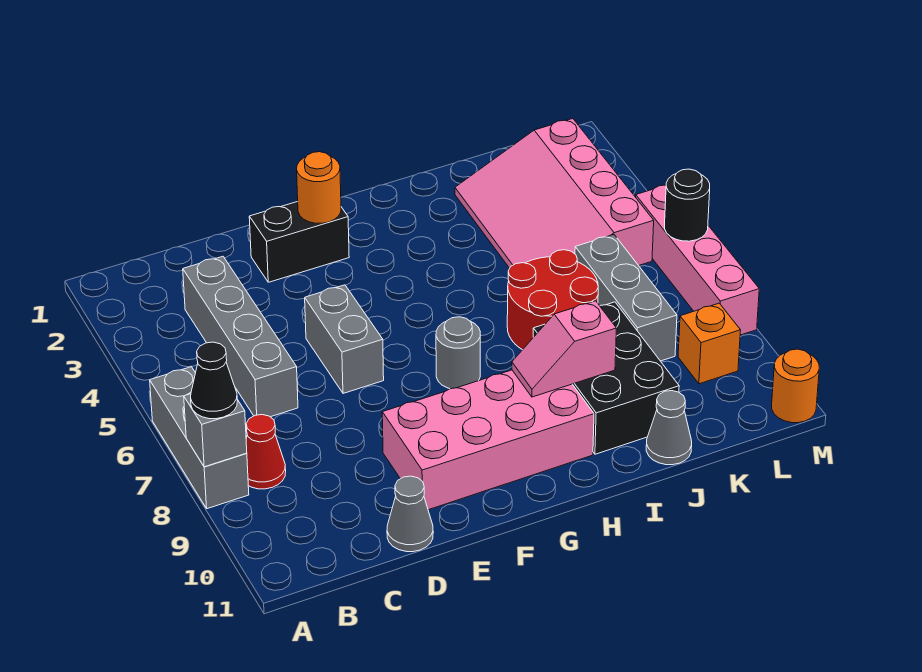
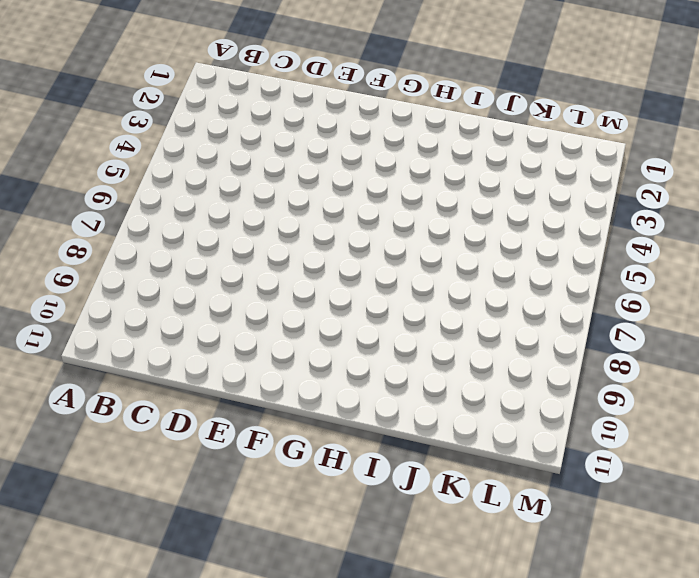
none -> grey brick A6:A8 level 1
none -> red cone B8 level 1
none -> grey brick C3:C6 level 1

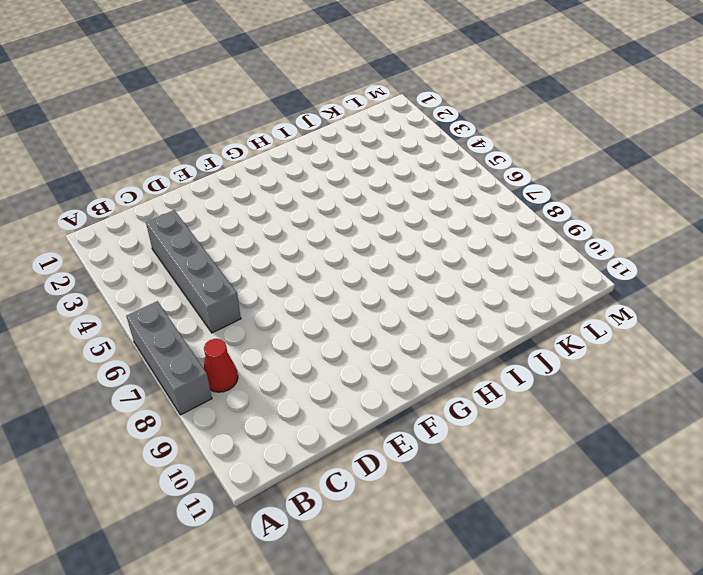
none -> grey cone D11 level 1
none -> black brick E2:F2 level 1
none -> grey brick E5:E6 level 1

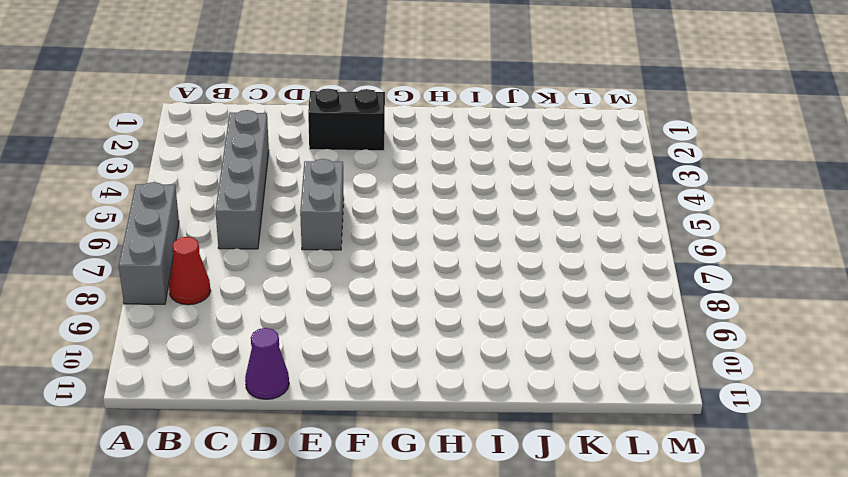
purple cone D11 level 1 -> grey cone D11 level 1
none -> pink brick E9:H10 level 1
none -> grey round brick G7 level 1
none -> red round brick I6:J7 level 1

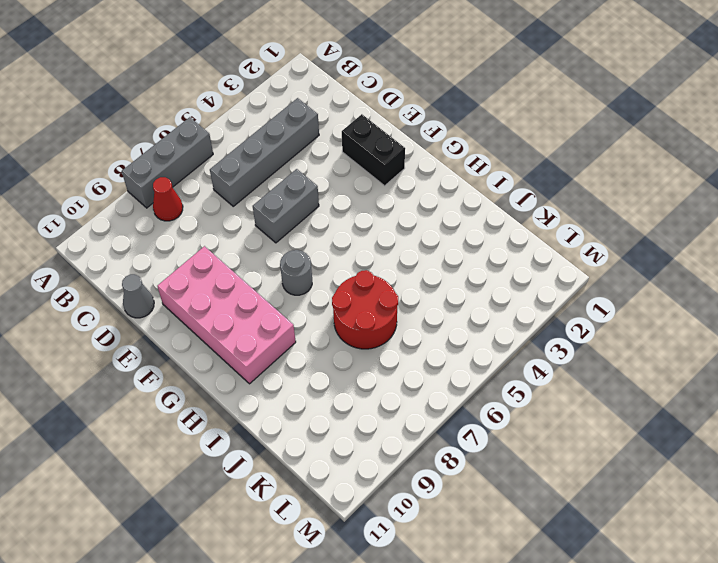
none -> black brick I8:J10 level 1
none -> pink slope J2:L5 level 1 top L
none -> grey cone J11 level 1

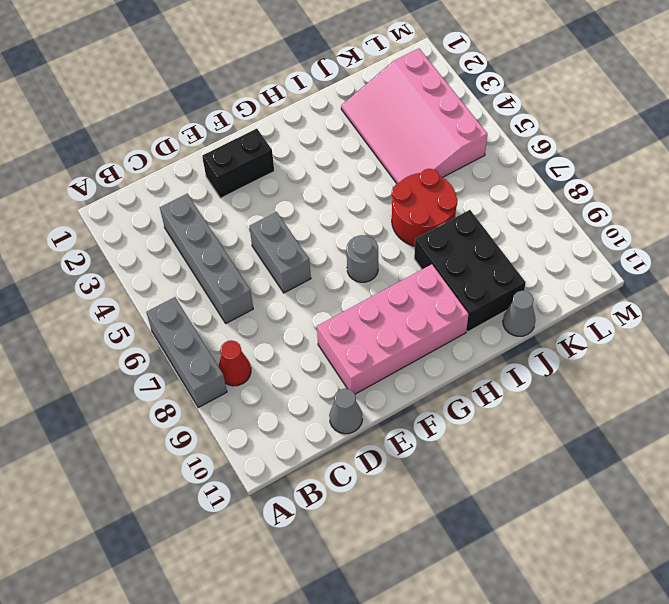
none -> grey brick K6:K8 level 1
none -> orange brick L9 level 1
none -> pink brick M5:M8 level 1

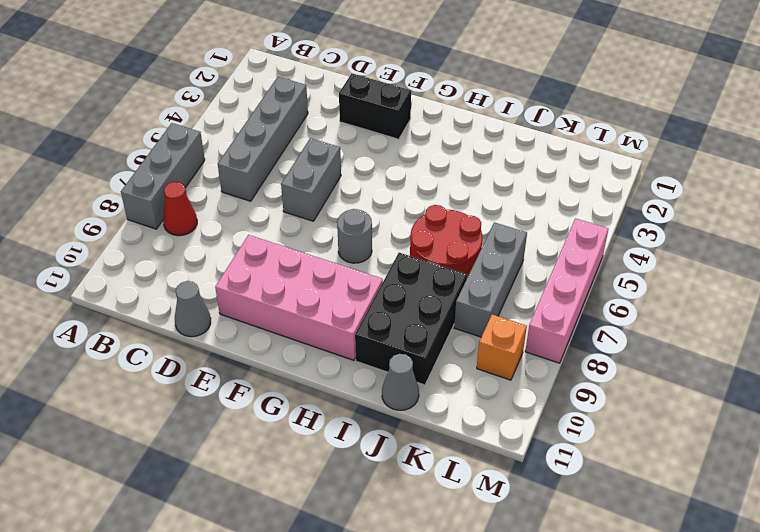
none -> pink slope J2:L5 level 1 top L
none -> orange round brick M11 level 1
none -> grey brick A8 level 2

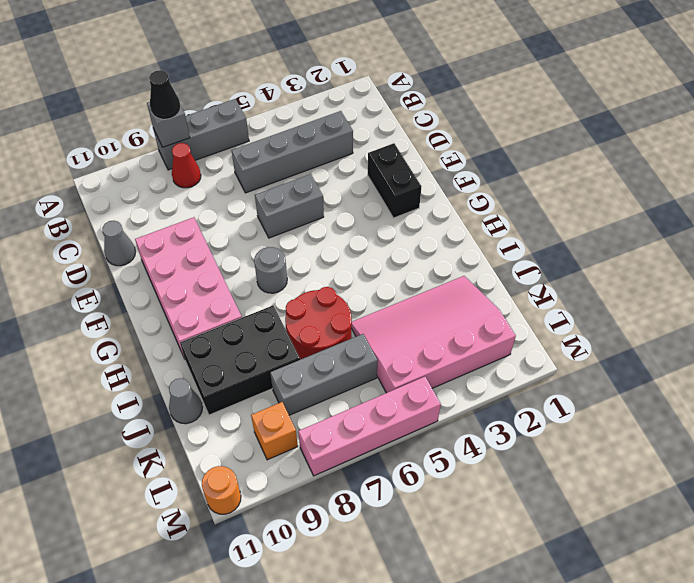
none -> orange round brick F2 level 2
none -> pink slope H9:I9 level 2 top I
none -> black round brick M6 level 2

